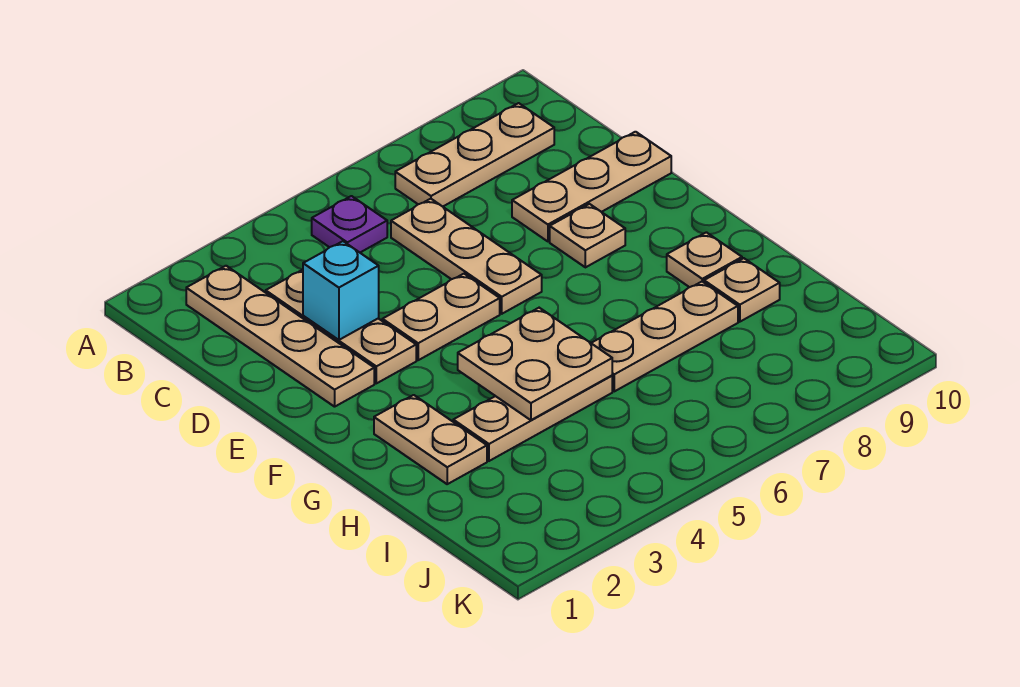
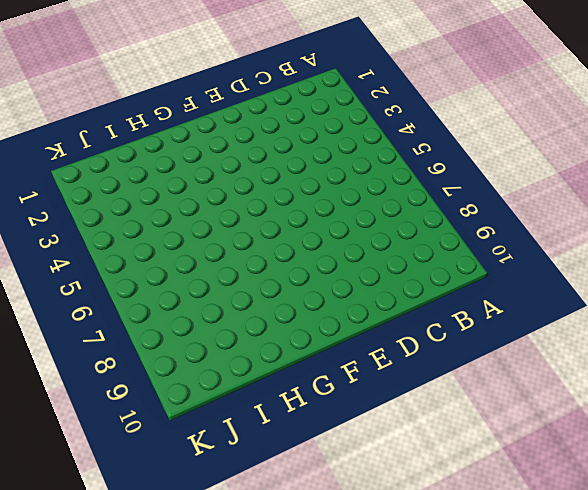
none -> tan plate B2:E2 level 1
none -> purple plate B5 level 1
none -> tan plate B7:B9 level 1

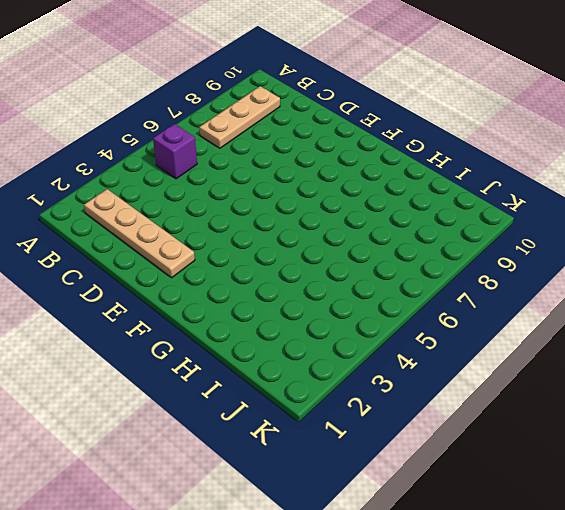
purple brick B5 level 1 -> purple plate B5 level 1
none -> tan plate C3:E3 level 1
none -> tan plate C6:E6 level 1
none -> tan plate D8:D10 level 1

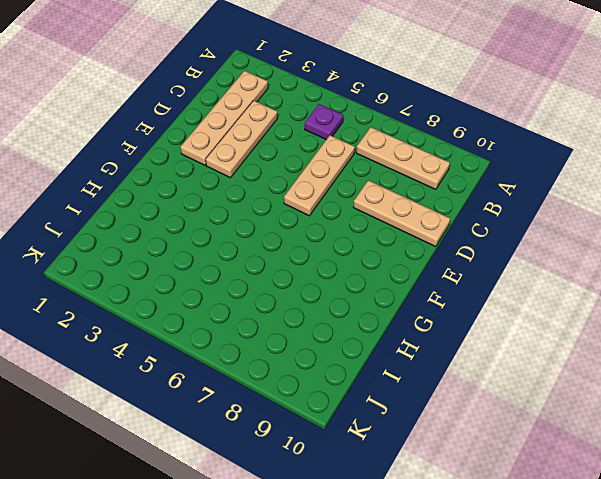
none -> tan plate E4:E5 level 1
none -> tan plate E8 level 1
none -> tan plate G2:H2 level 1

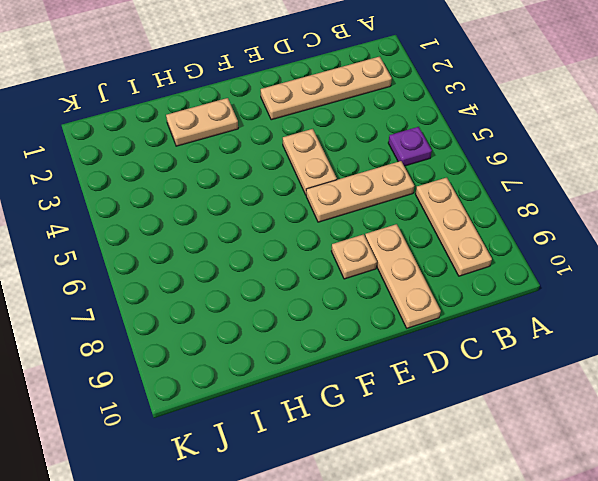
none -> tan plate C3:E3 level 1
none -> tan plate G9 level 1
none -> tan plate H3:H5 level 1

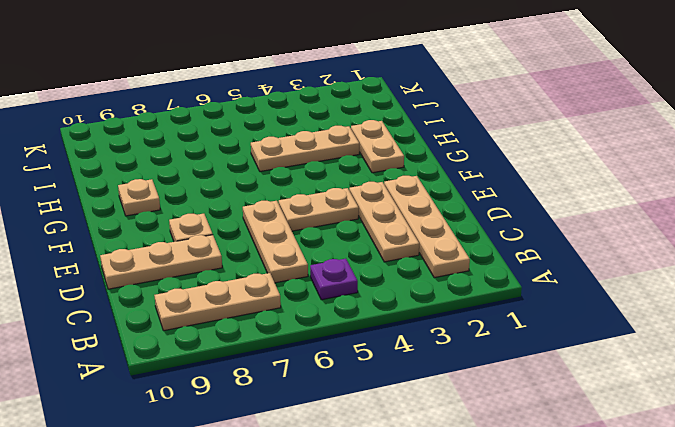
none -> tan plate H6:H8 level 1
none -> tan plate H9 level 1
none -> cyan brick D3 level 2

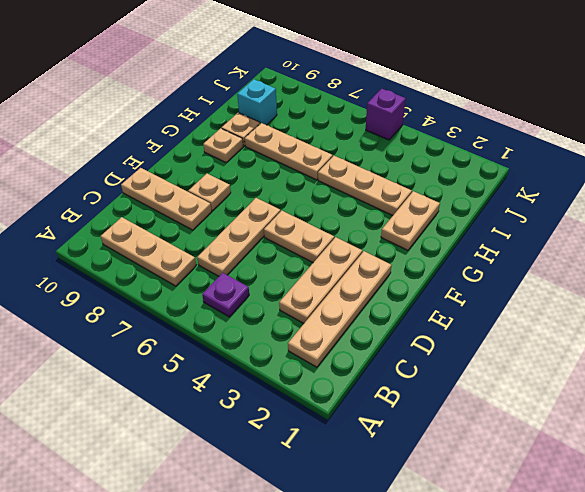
cyan brick I9 level 1 -> cyan brick D3 level 2
purple brick K5 level 1 -> none
none -> tan plate G4:H5 level 2

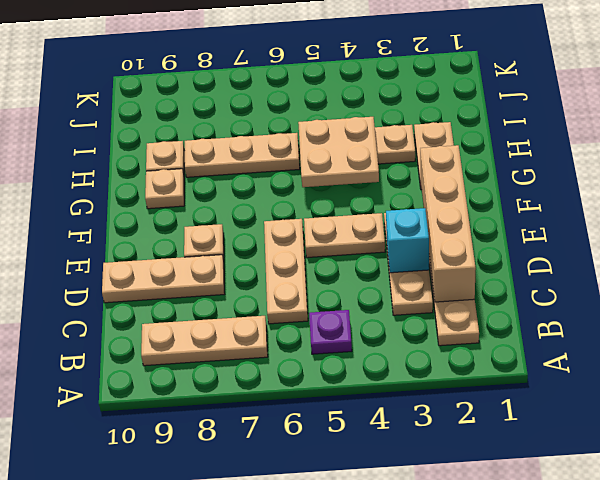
tan brick C2:F2 level 2 -> none

